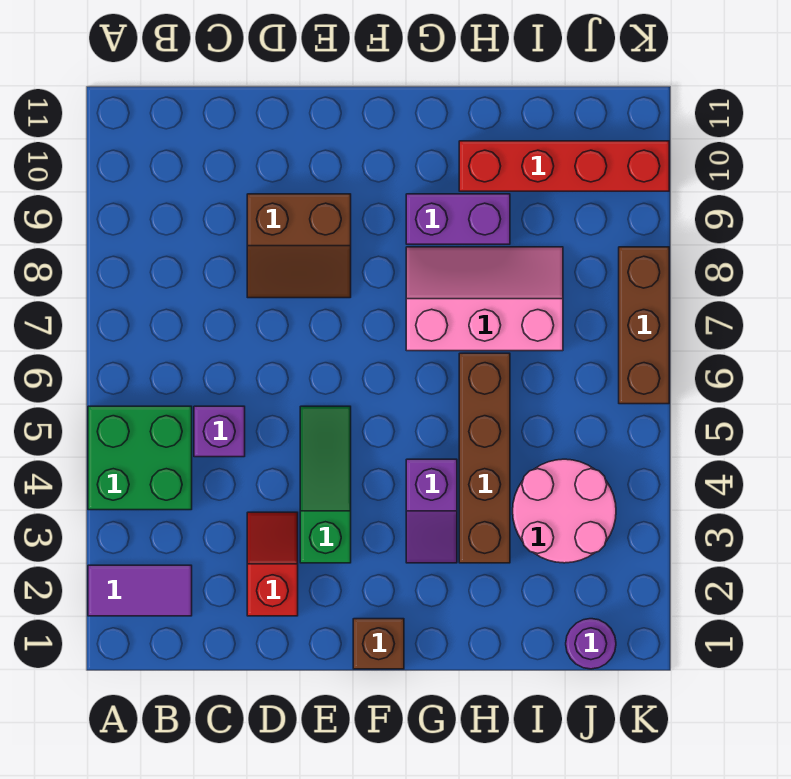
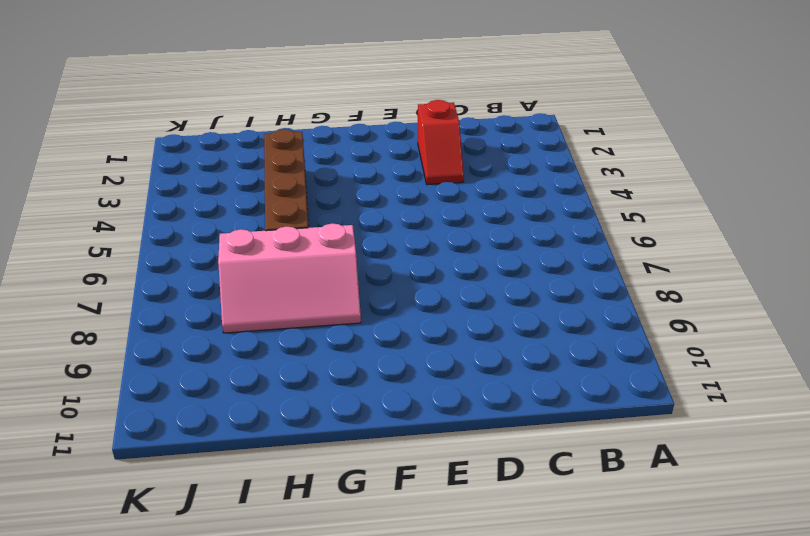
none -> purple tile A2:B2 level 1
none -> green brick A4:B5 level 1
none -> purple brick C5 level 1

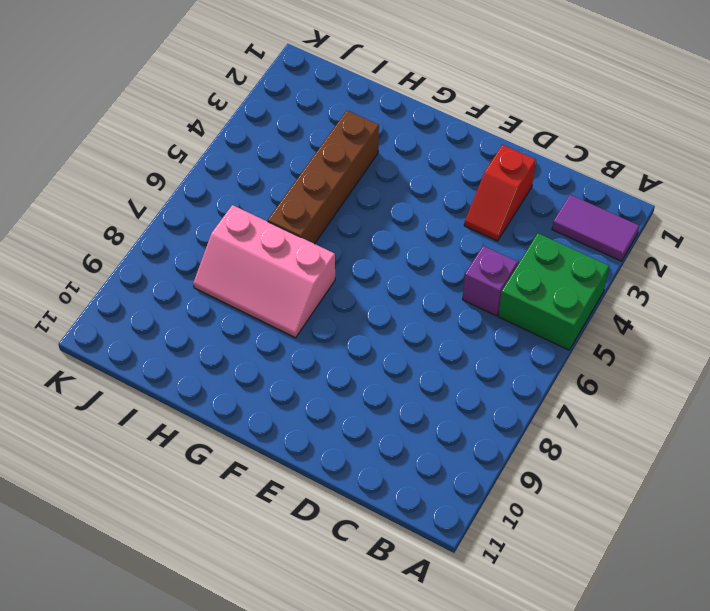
none -> brown slope D8:E9 level 1 top 9
none -> green slope E3:E5 level 1 top 3
none -> brown brick F1 level 1

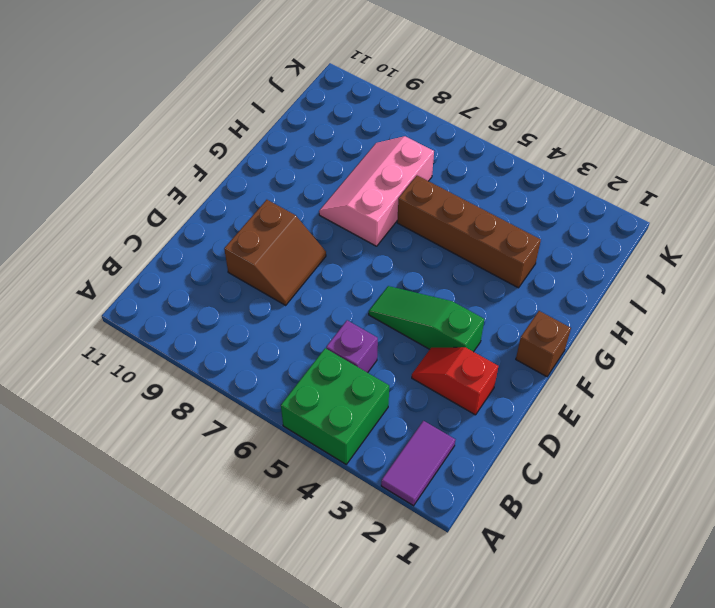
none -> purple slope G3:G4 level 1 top 4
none -> purple brick G9:H9 level 1
none -> red brick H10:K10 level 1

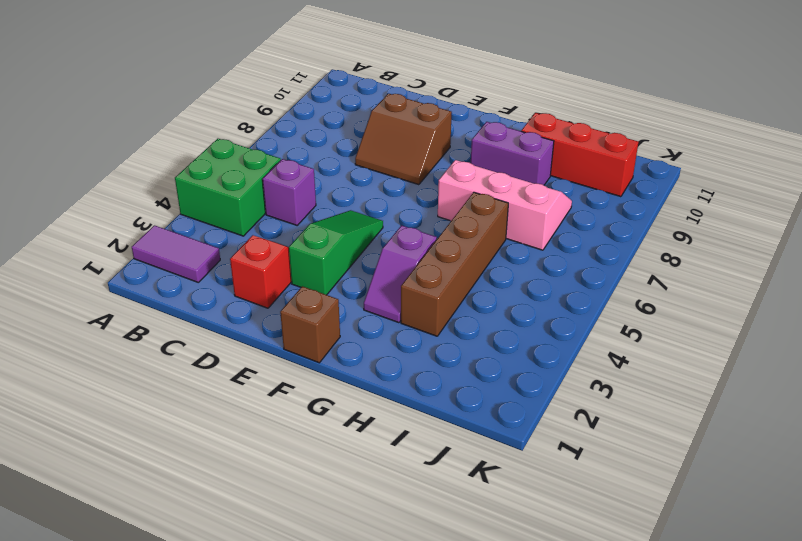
red brick H10:J10 level 1 -> red brick H10:K10 level 1
none -> pink round brick I3:J4 level 1
none -> purple round brick J1 level 1
none -> brown brick K6:K8 level 1

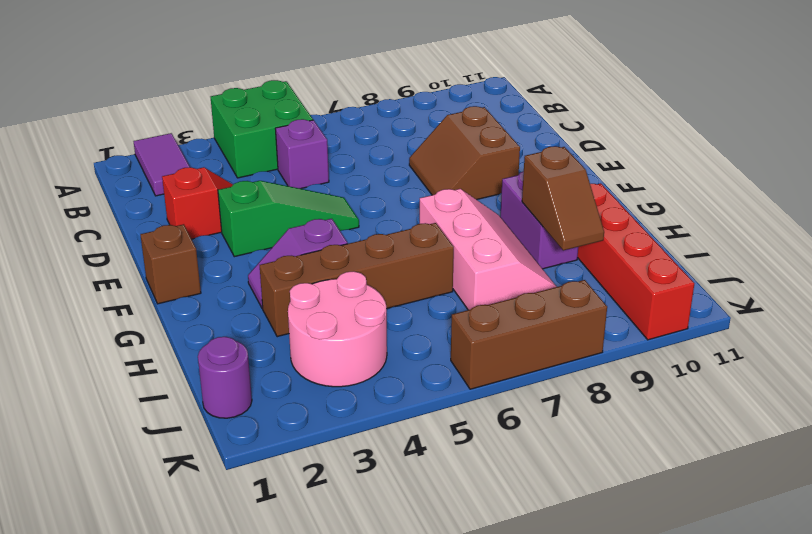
brown slope H9:I9 level 2 top H -> none

